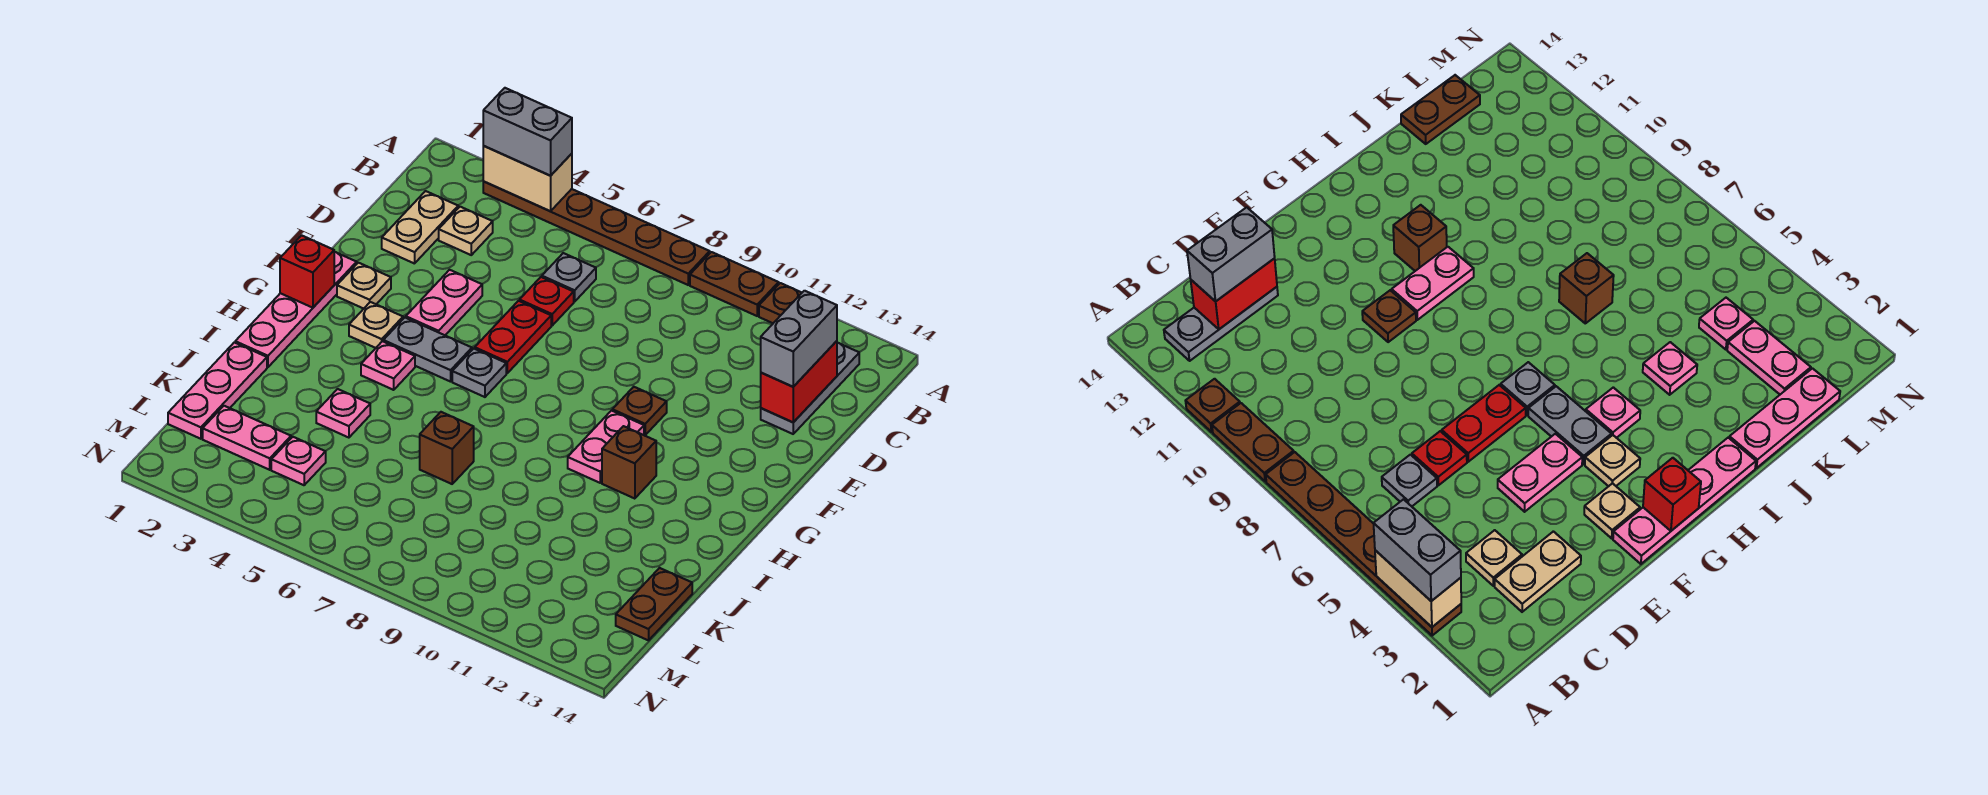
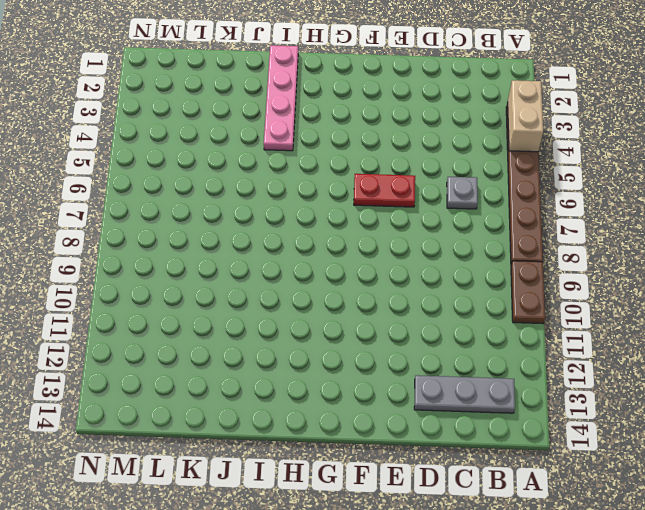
pink plate I1:I4 level 1 -> pink plate F1:I1 level 1
none -> brown plate A11 level 1
none -> tan plate C2:D2 level 1
none -> tan plate C3 level 1
none -> red plate D6 level 1

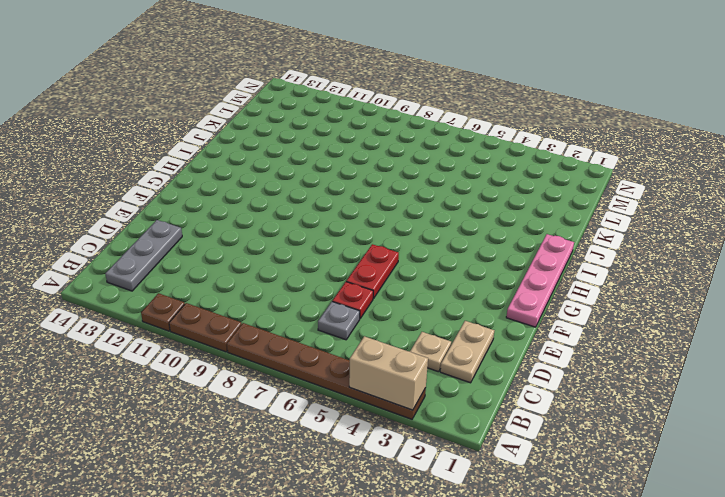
none -> pink plate E4:F4 level 1
none -> tan plate F2 level 1
none -> brown plate F10 level 1
none -> tan plate G3 level 1

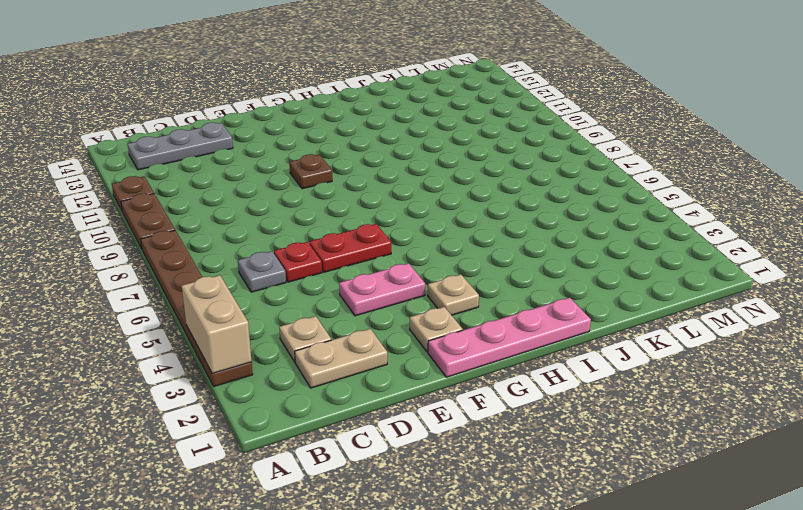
none -> grey plate G4:G5 level 1
none -> grey plate G6 level 1
none -> pink plate G10:H10 level 1
none -> pink plate H4 level 1

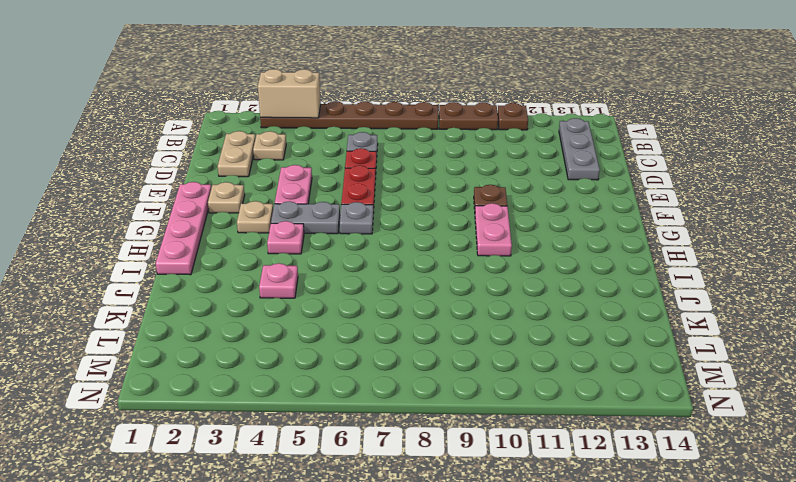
none -> brown brick H11 level 1
none -> pink plate J1:L1 level 1
none -> brown brick J7 level 1
none -> brown plate K14:L14 level 1

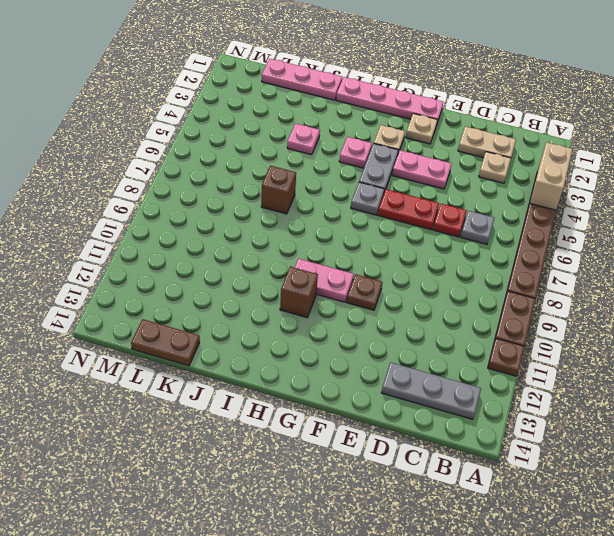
none -> pink plate L2:L3 level 1
none -> pink plate L4 level 1
none -> red brick C13:D13 level 2
none -> red brick G1 level 2

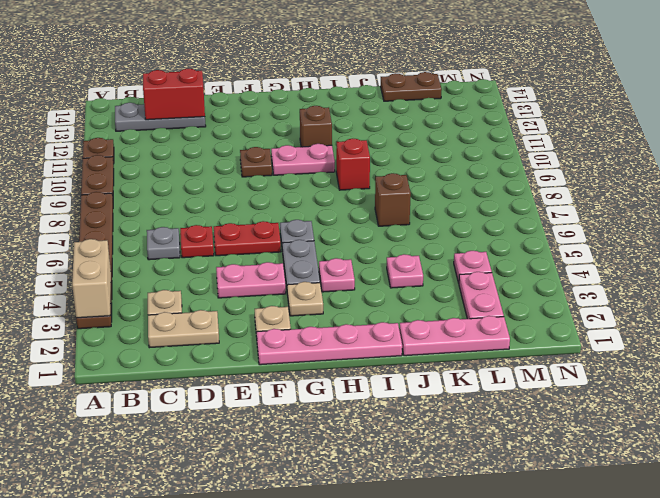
red brick I9 level 1 -> red brick G1 level 2
none -> grey brick A3:A4 level 3
none -> grey brick C13:D13 level 3

